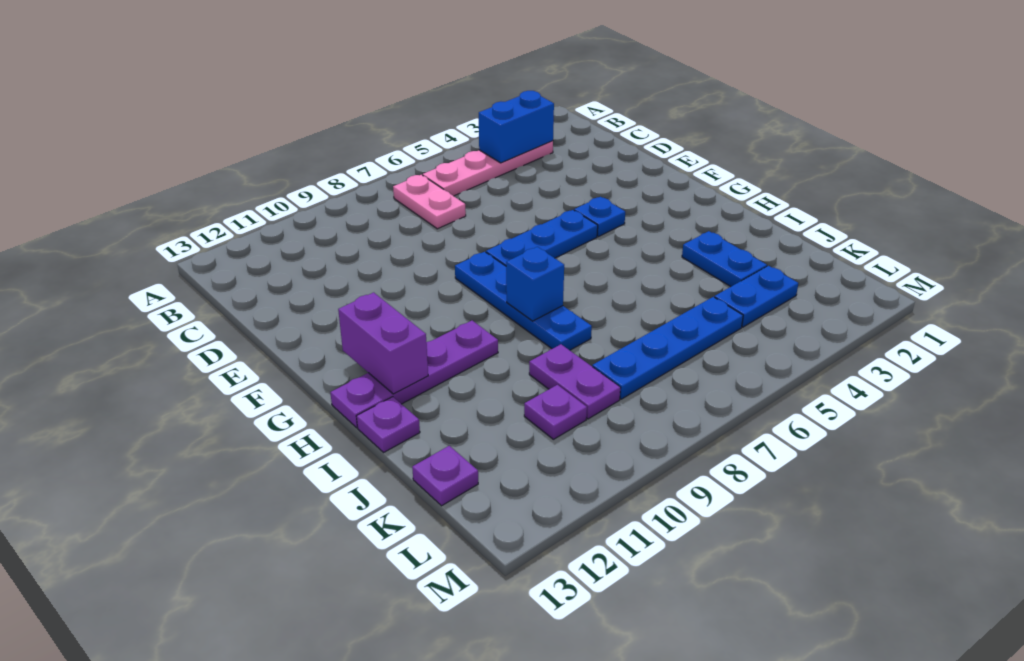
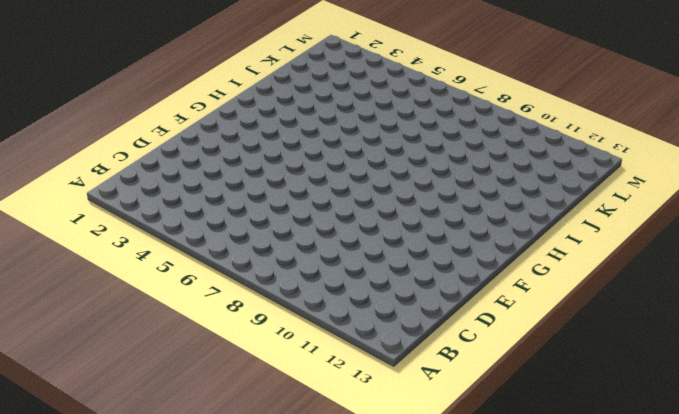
none -> pink plate B3:B6 level 1
none -> pink plate B7:C7 level 1
none -> blue plate F4 level 1

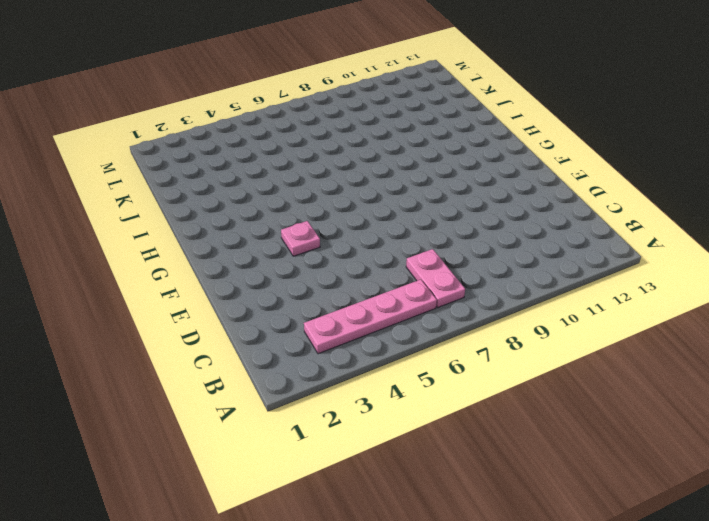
pink plate F4 level 1 -> blue plate F4 level 1
none -> blue plate F5:F7 level 1
none -> blue plate F8:I8 level 1
none -> purple plate H10:H13 level 1

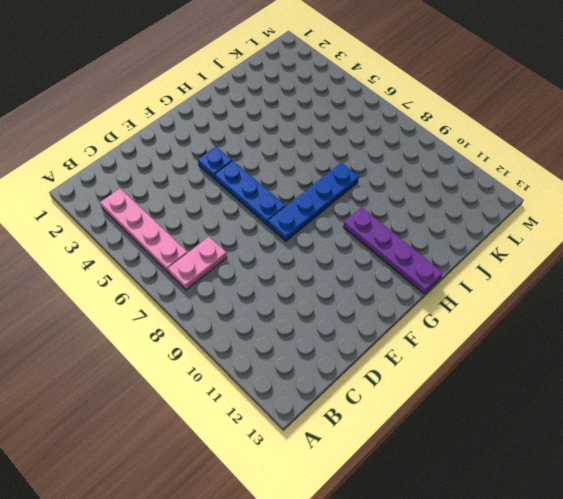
none -> blue plate I3:J3 level 1
none -> purple plate I13 level 1
none -> purple plate J9:K9 level 1

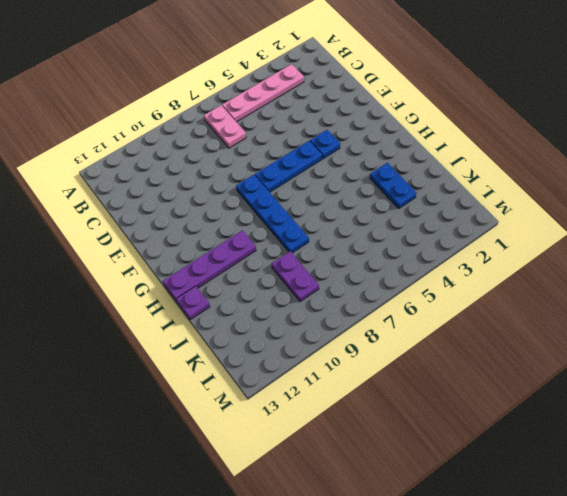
none -> blue plate K3:K4 level 1
none -> blue plate K5:K8 level 1
none -> purple plate K10 level 1

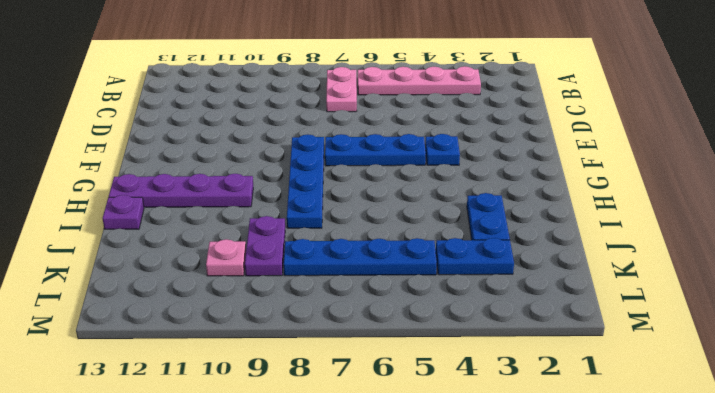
pink plate K10 level 1 -> purple plate K10 level 1
none -> purple plate K13 level 1
none -> blue brick B3:B4 level 2
none -> purple brick G12:H12 level 2

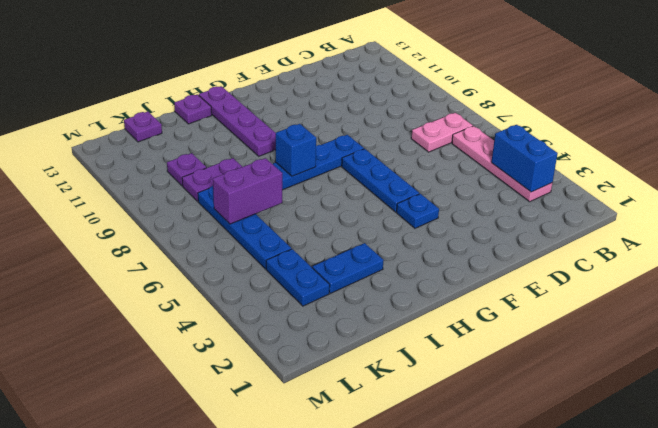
purple brick J7:K7 level 2 -> purple brick G12:H12 level 2

